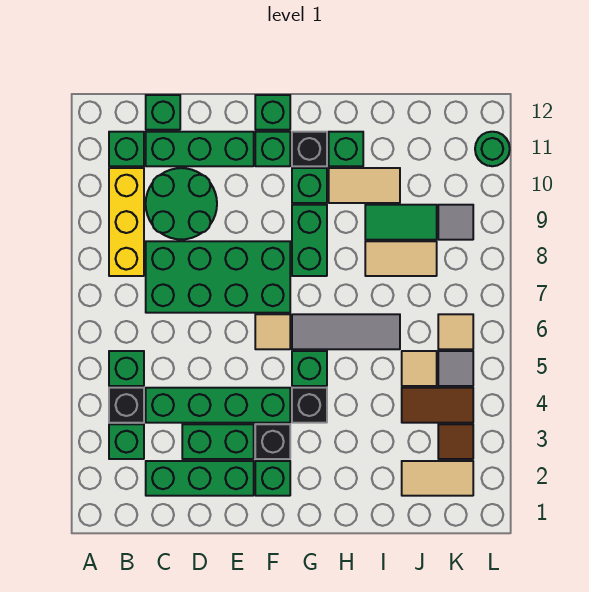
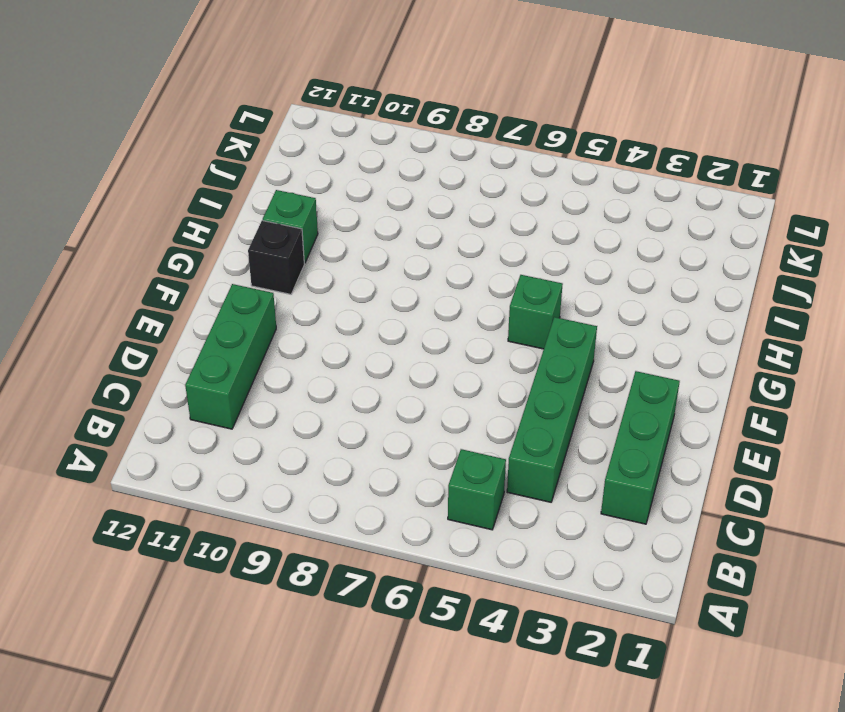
none -> green brick B3 level 1
none -> black brick B4 level 1
none -> yellow brick B8:B10 level 1
none -> green brick B11 level 1

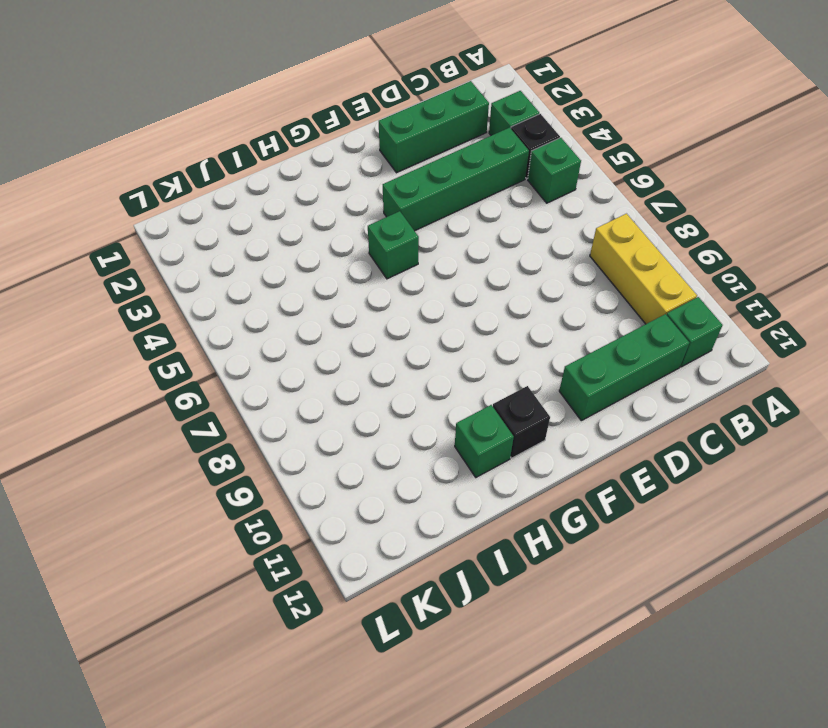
none -> green brick C7:F8 level 1
none -> green round brick C9:D10 level 1
none -> green brick C12 level 1
none -> green brick D3:E3 level 1

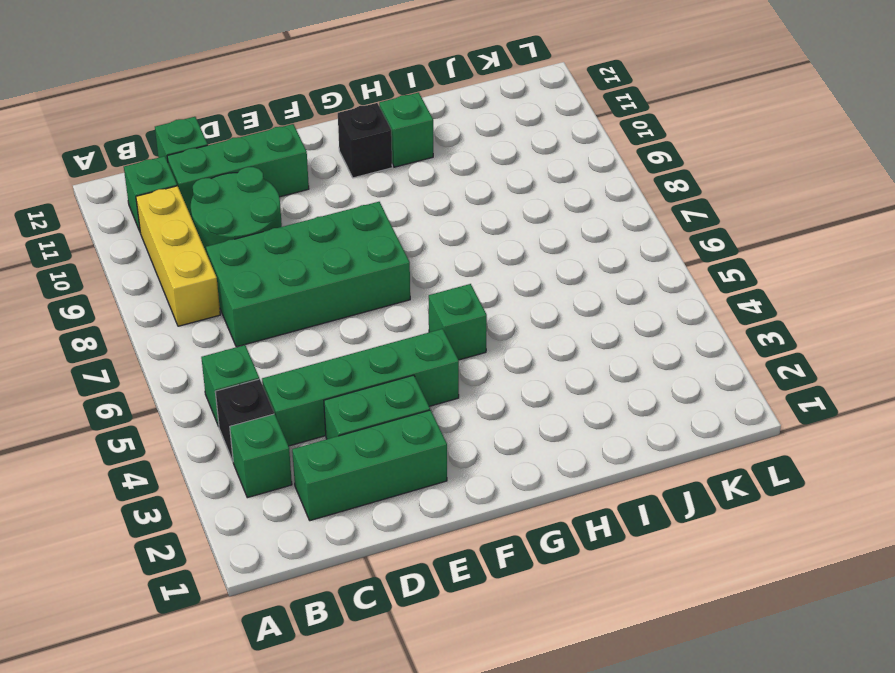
none -> green brick F2 level 1
none -> black brick F3 level 1
none -> tan tile F6 level 1
none -> green brick F11 level 1

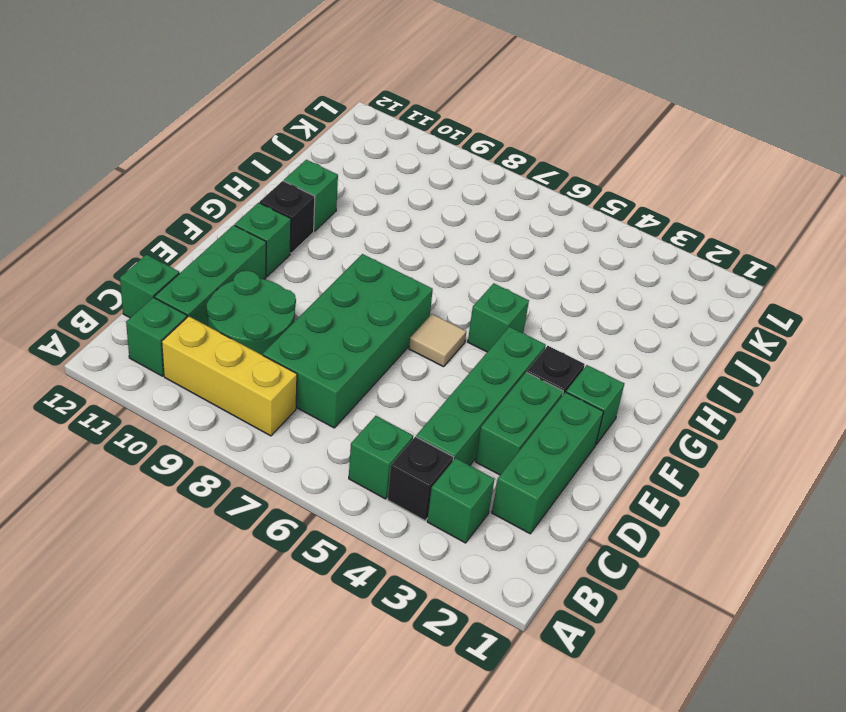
none -> green brick F12 level 1
none -> black brick G4 level 1
none -> grey tile G6:I6 level 1
none -> green brick G8:G9 level 1

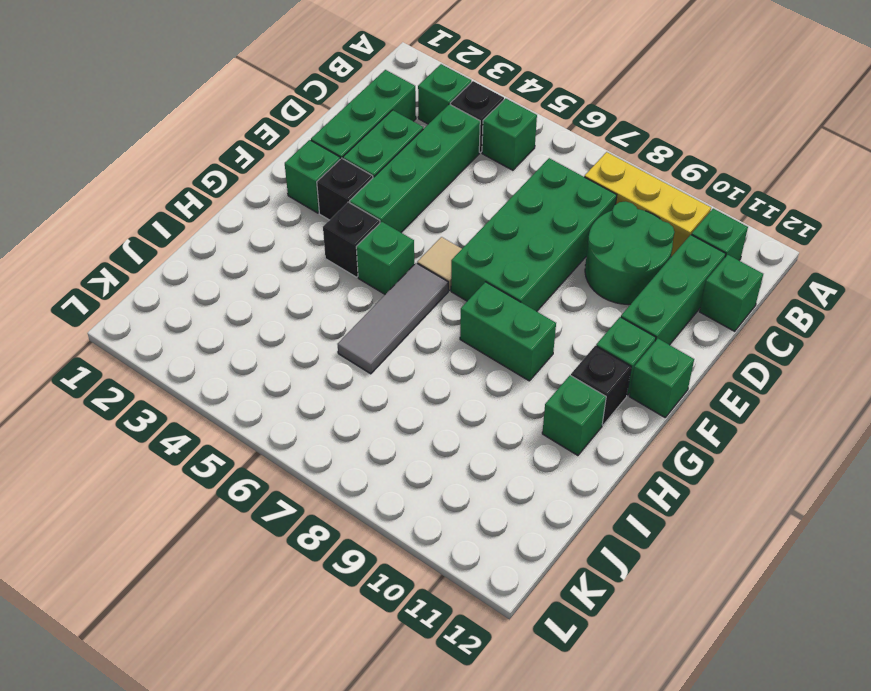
none -> green brick G10 level 1
none -> tan tile H10:I10 level 1
none -> tan tile I8:J8 level 1
none -> green tile I9:J9 level 1

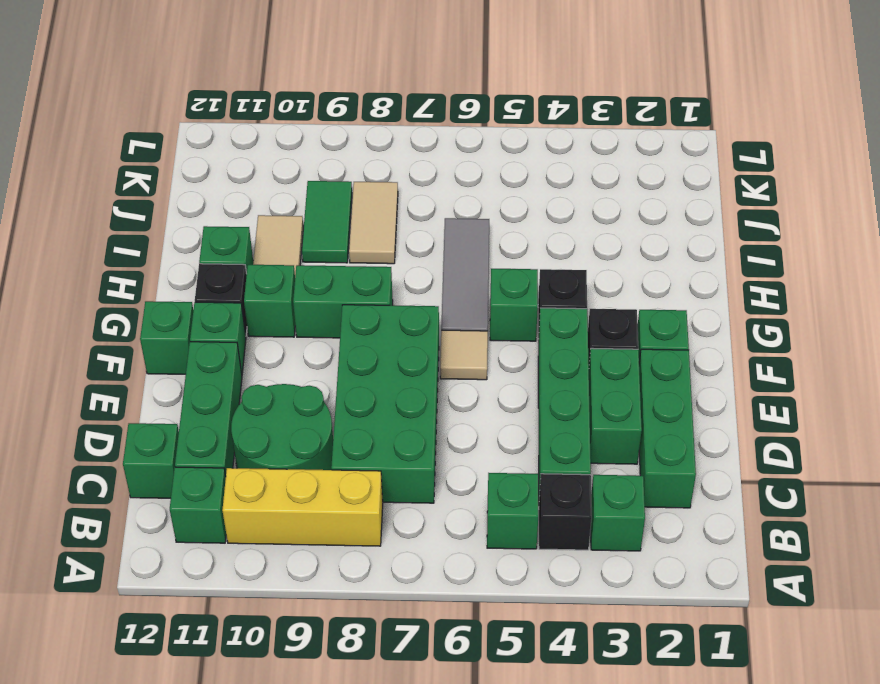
none -> tan tile J2:K2 level 1
none -> brown tile J4:K4 level 1
none -> tan tile J5 level 1
none -> brown tile K3 level 1

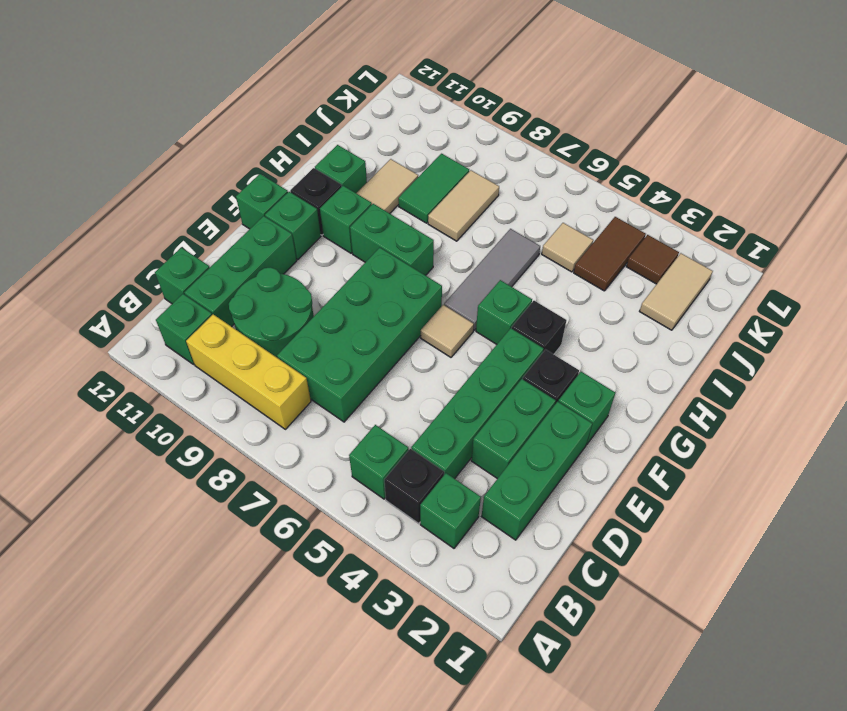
none -> grey tile K5 level 1
none -> tan tile K6 level 1
none -> grey tile K9 level 1
none -> green round brick L11 level 1

